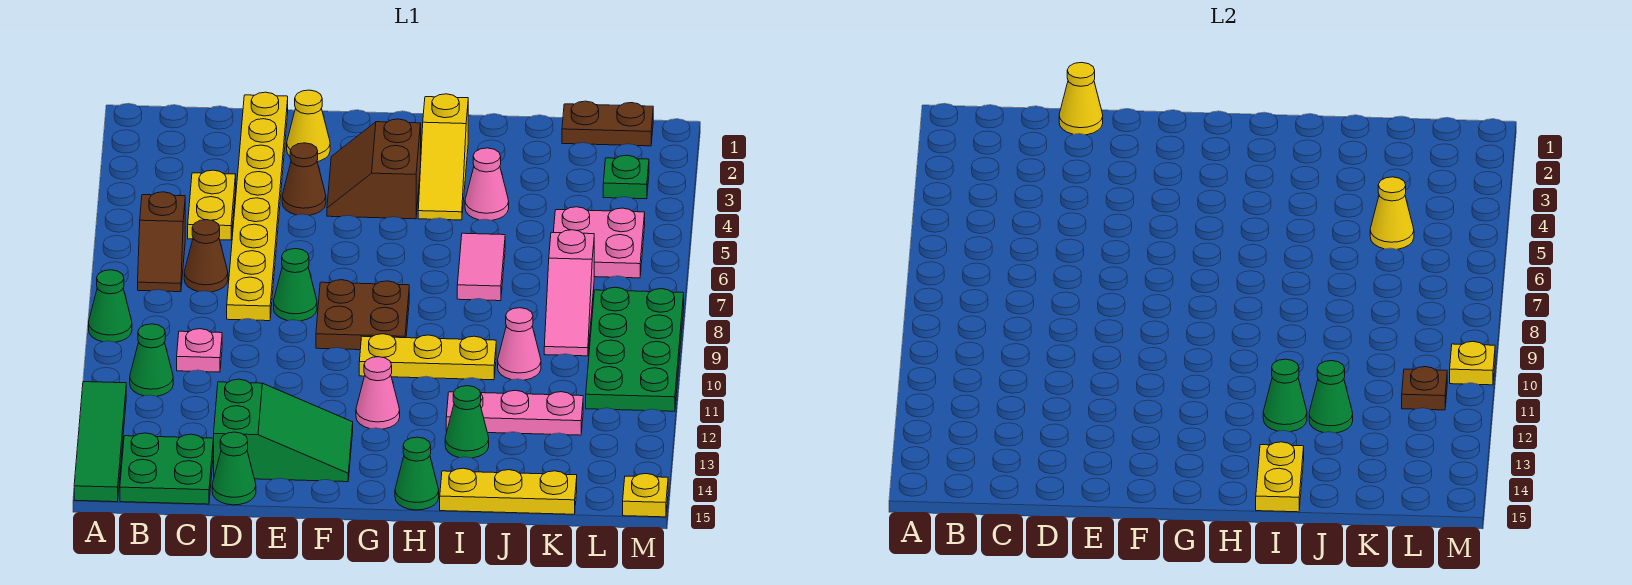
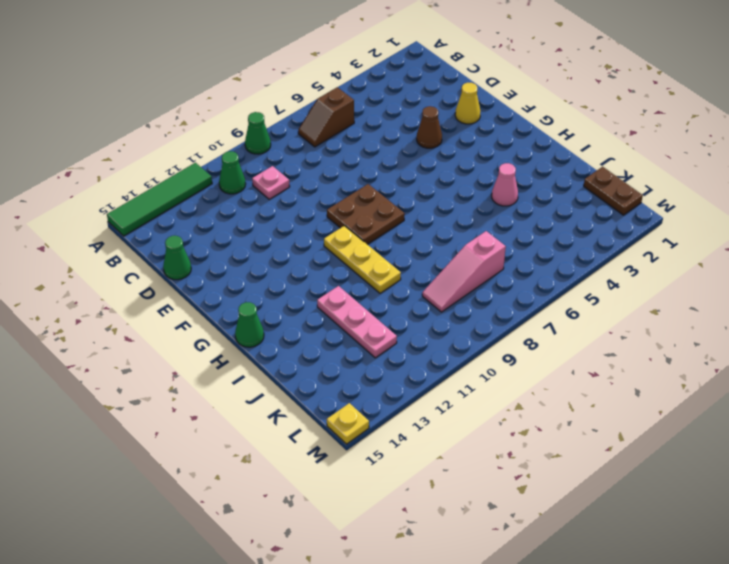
none -> green plate B14:C15 level 1
none -> yellow plate C4:C5 level 1
none -> brown cone C7 level 1
none -> yellow plate D1:D8 level 1

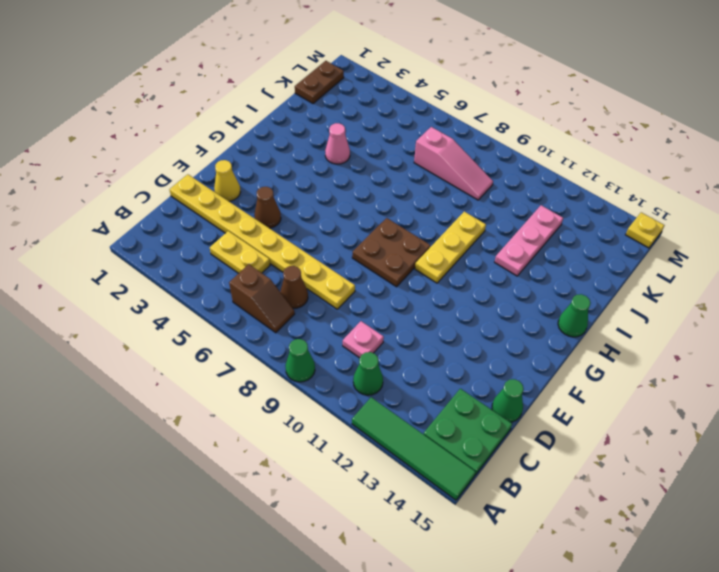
none -> green slope D13:F14 level 1 top D
none -> green cone E8 level 1
none -> brown slope F3:G4 level 1 top G
none -> pink cone G12 level 1

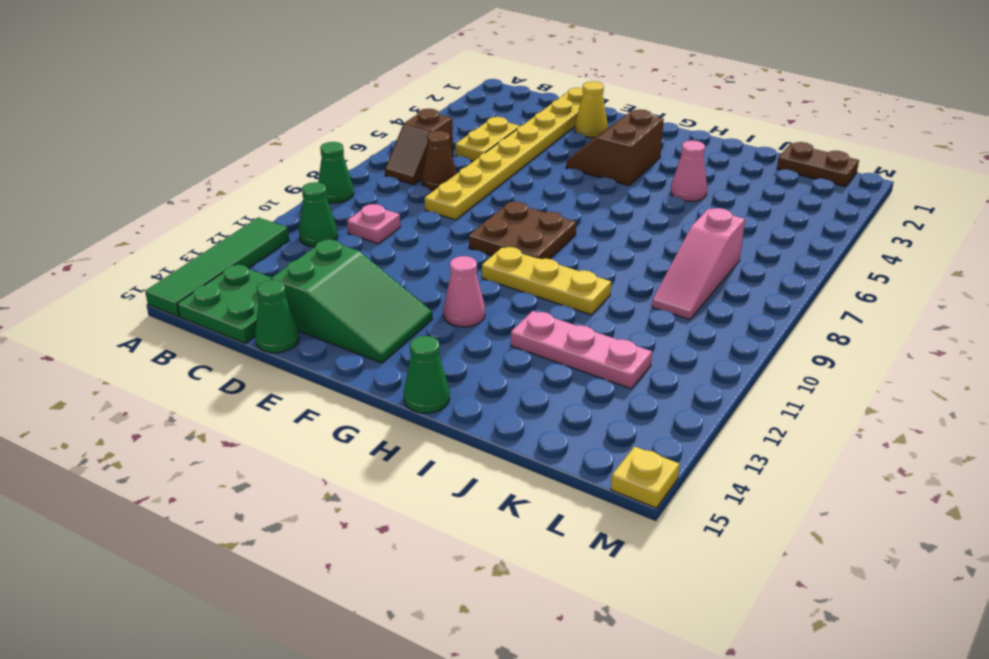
none -> brown cone E4 level 1
none -> green cone E8 level 1
none -> yellow slope H2:H4 level 1 top 2
none -> pink tile I6:I7 level 1

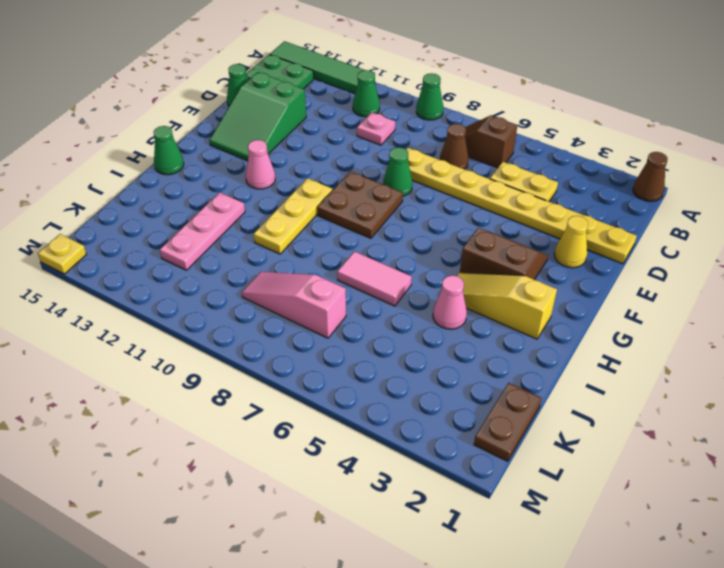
brown cone A1 level 1 -> brown cone E4 level 1
none -> green cone I13 level 1
none -> yellow plate I15:K15 level 1
none -> pink cone J10 level 1
none -> pink plate K5:L6 level 1

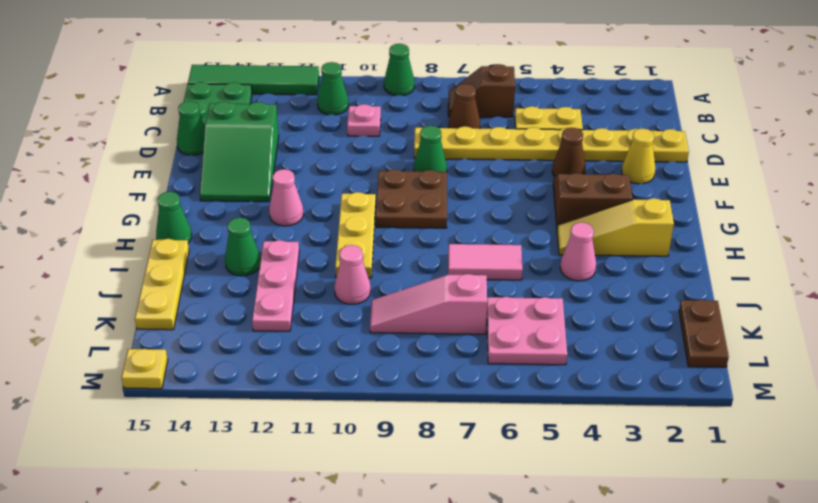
none -> green plate L3 level 1
none -> green plate L8:M11 level 1
none -> yellow cone D1 level 2
none -> green cone I12 level 2

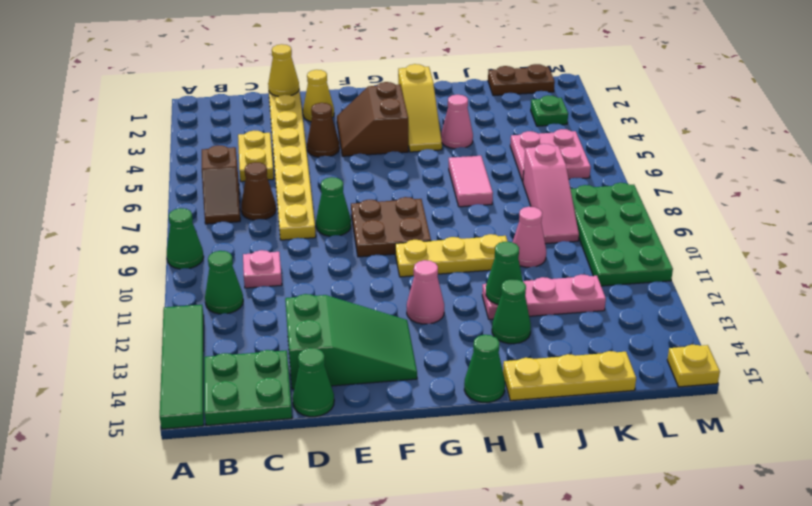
none -> yellow plate I14:I15 level 2
none -> green cone J12 level 2
none -> yellow cone K5 level 2
none -> brown plate L11 level 2

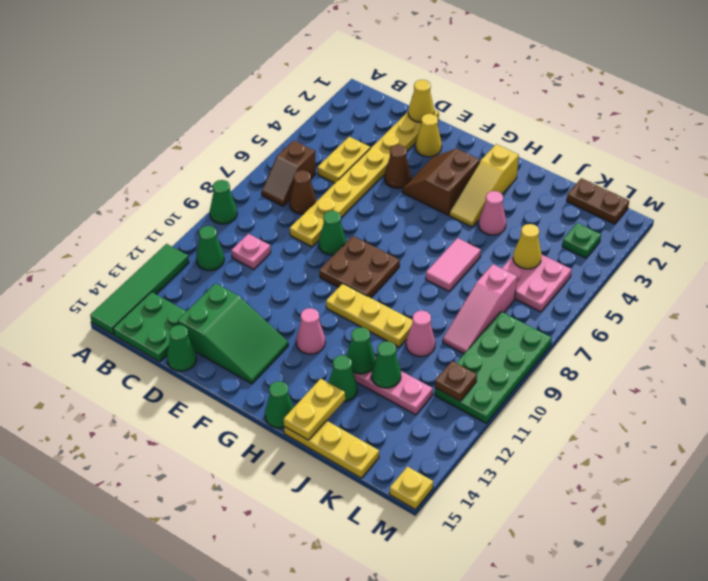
none -> yellow plate M10 level 2

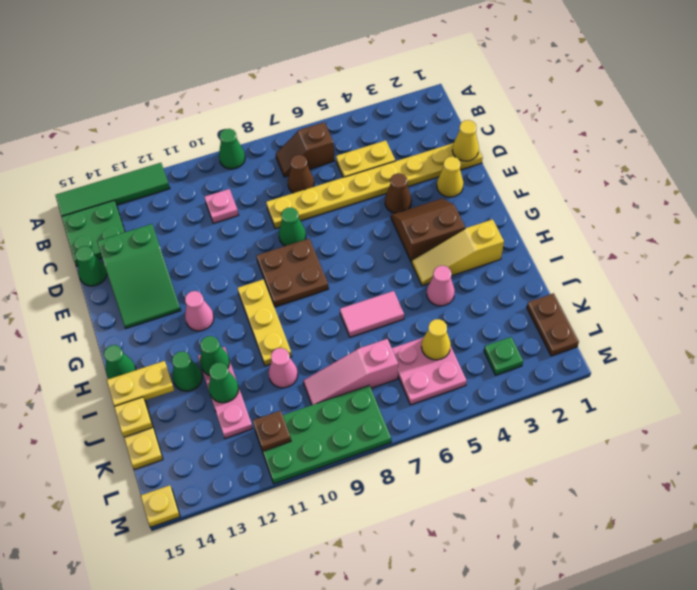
yellow plate J15 level 2 -> yellow plate M10 level 2
none -> green cone B11 level 1

